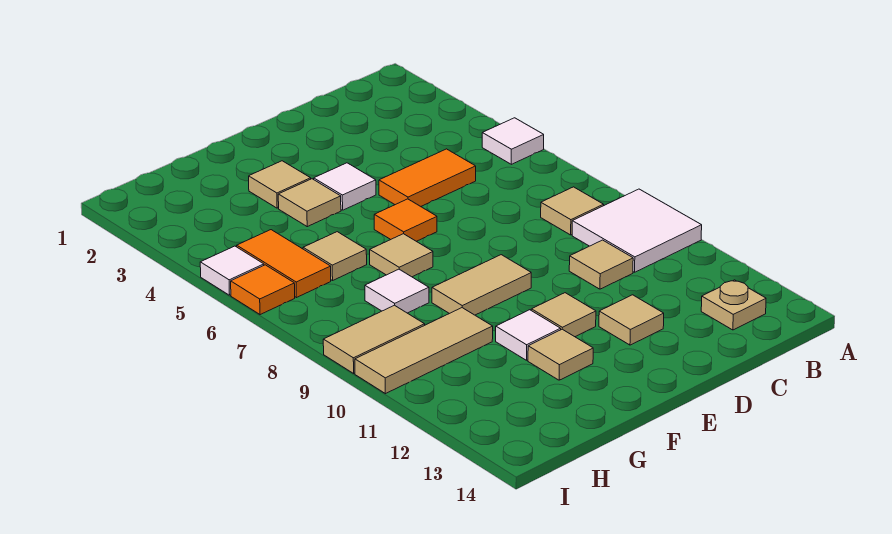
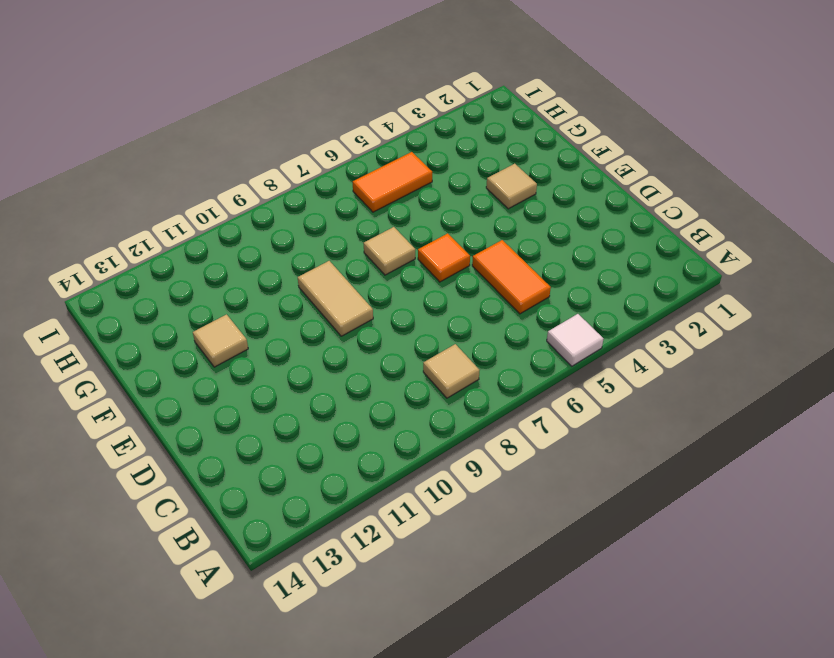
none -> white tile A9:B10 level 1
none -> tan plate B13 level 1
none -> tan tile C10 level 1

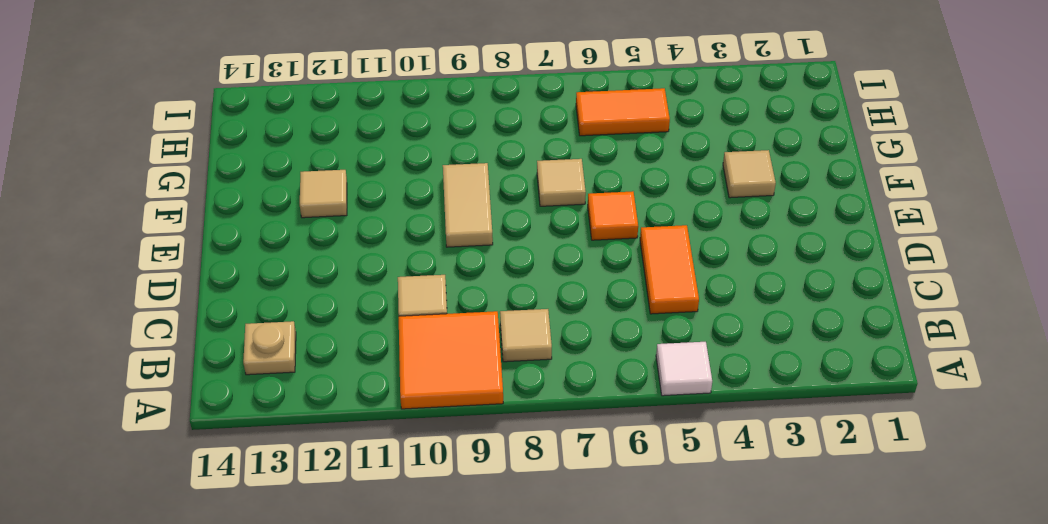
orange tile A9:B10 level 1 -> white tile A9:B10 level 1
none -> tan tile D12 level 1
none -> white tile E4 level 1
none -> tan tile E11 level 1

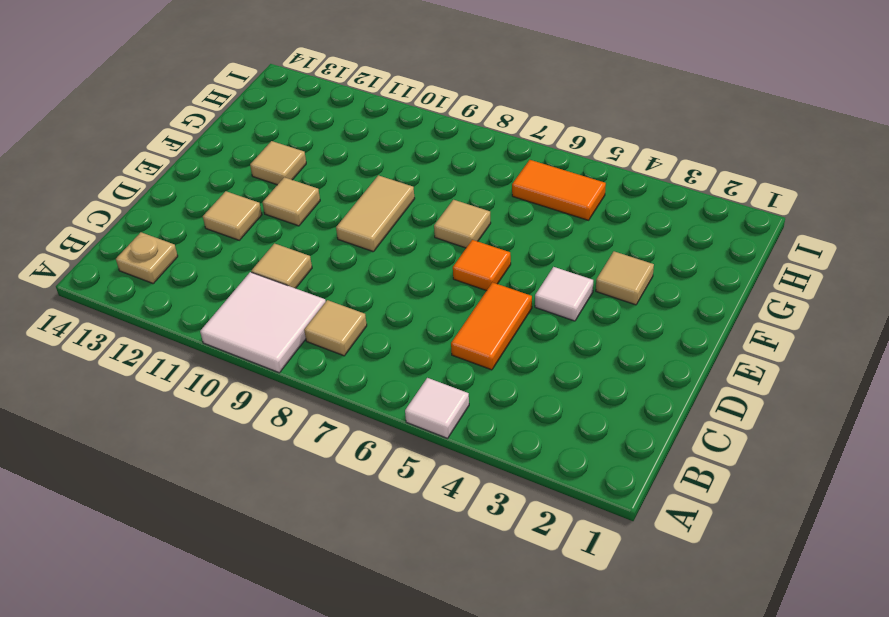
none -> tan tile F4 level 1
none -> white tile F11 level 1
none -> tan tile G6 level 1

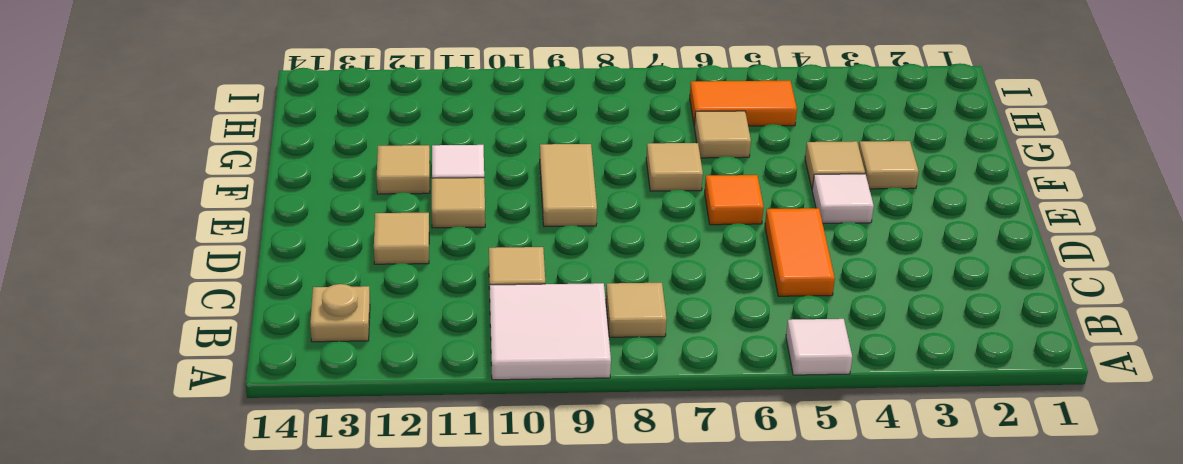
none -> white tile G8 level 1
none -> tan tile G10:I10 level 1
none -> tan tile H9:I9 level 1

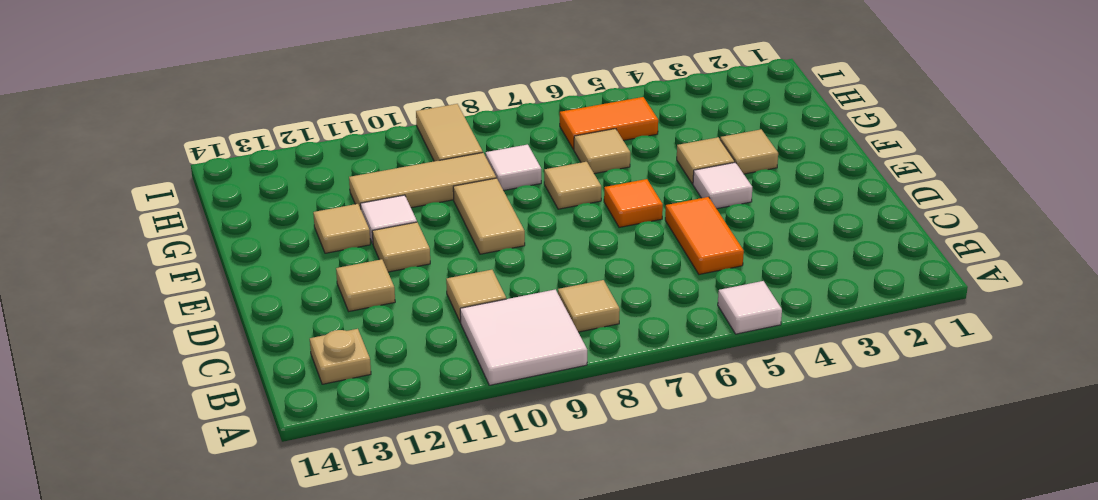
tan tile G9:G11 level 1 -> tan tile G10:I10 level 1
none -> white tile I5 level 1
none -> orange tile I6 level 1

